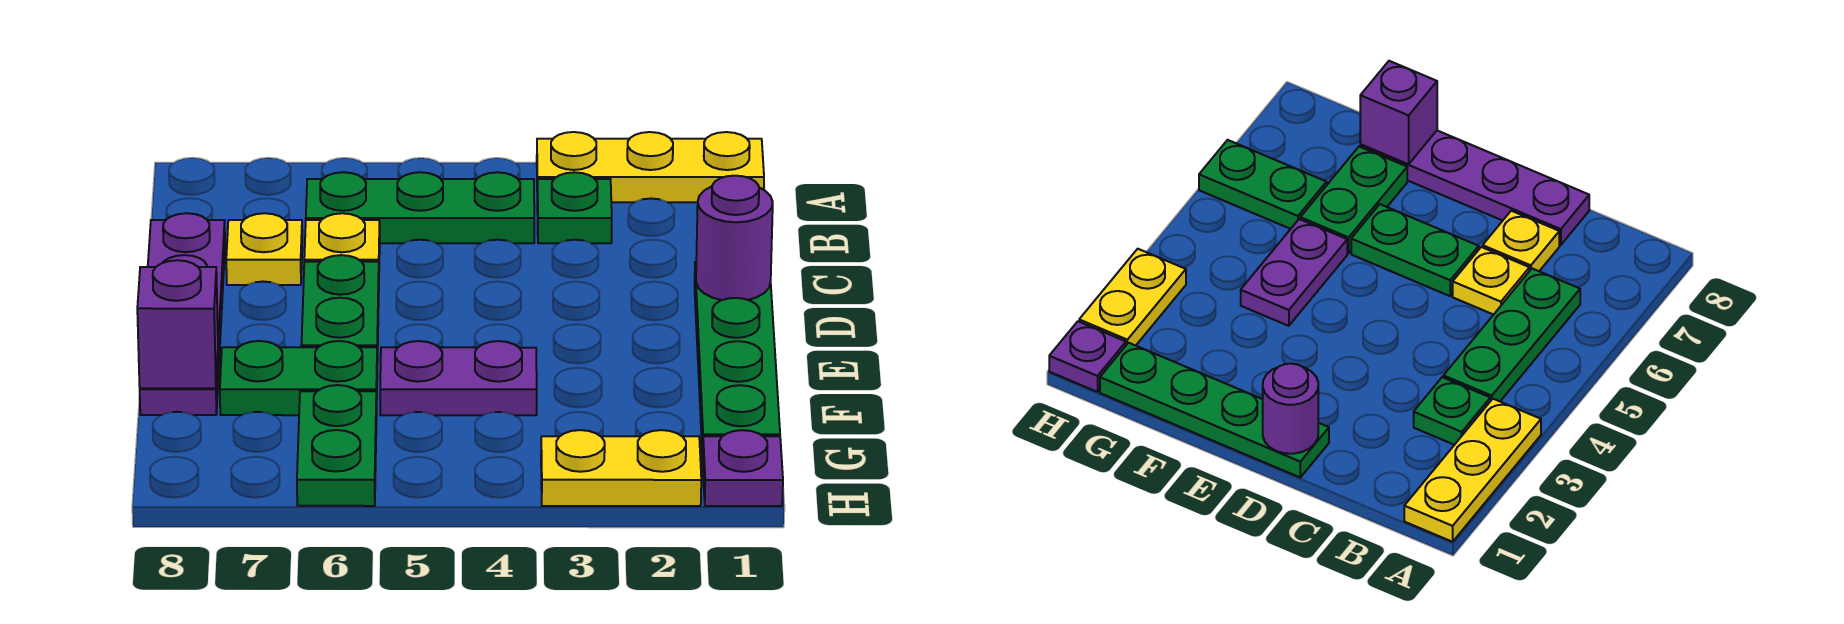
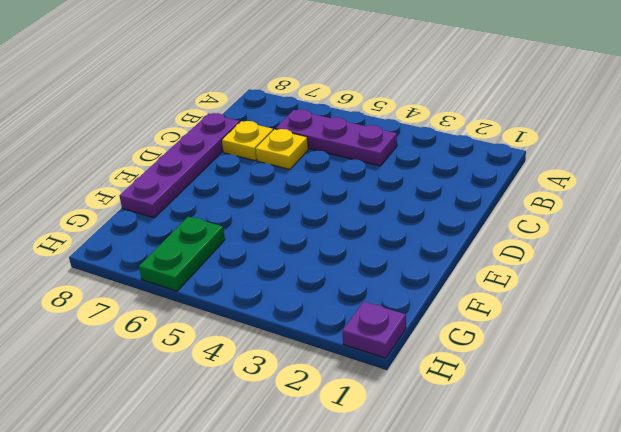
purple plate B4:B6 level 1 -> green plate B4:B6 level 1
none -> yellow plate A1:A3 level 1
none -> green plate B3 level 1
none -> green plate D1:G1 level 1

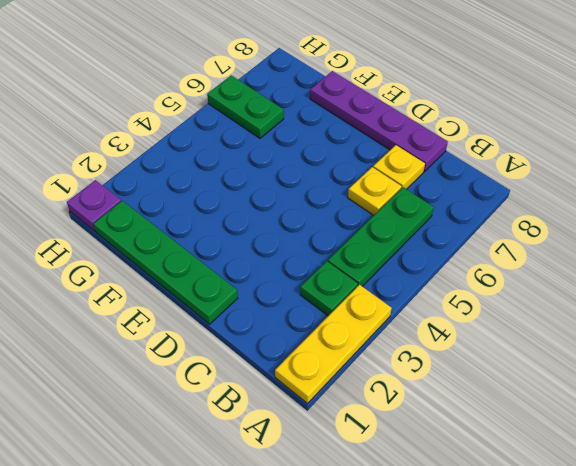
none -> green plate D6:E6 level 1
none -> purple plate F4:F5 level 1
none -> green plate F6:F7 level 1

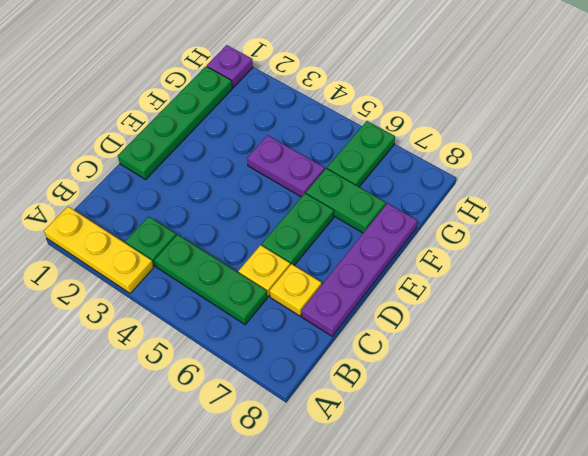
none -> yellow plate H2:H3 level 1
none -> purple round brick D1 level 2
none -> purple brick F8 level 2

